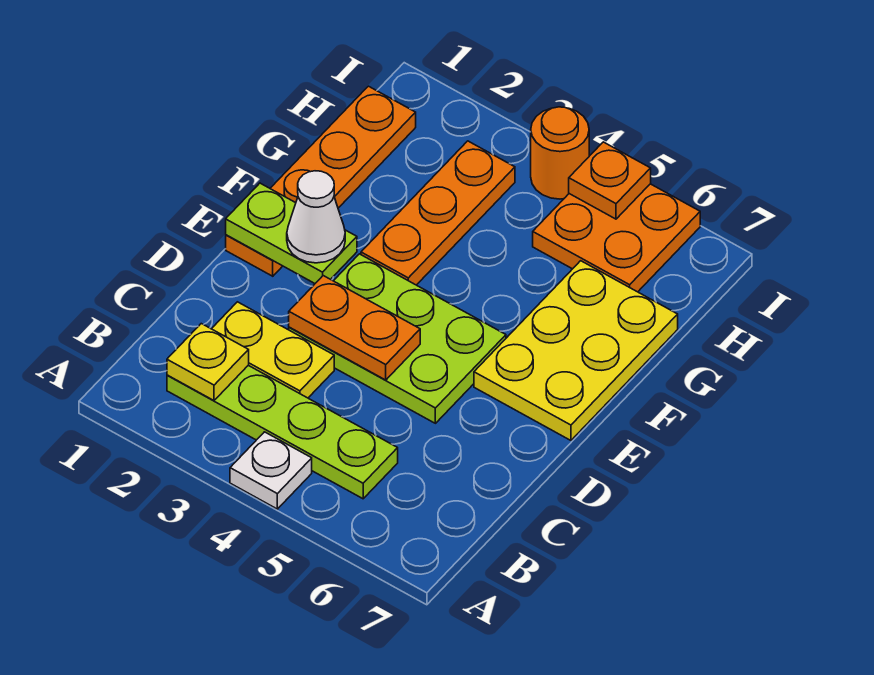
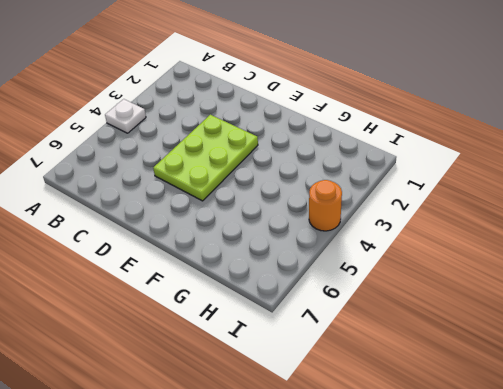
none -> lime plate B2:B5 level 1
none -> yellow plate C2:C3 level 1
none -> orange plate E1:H1 level 1

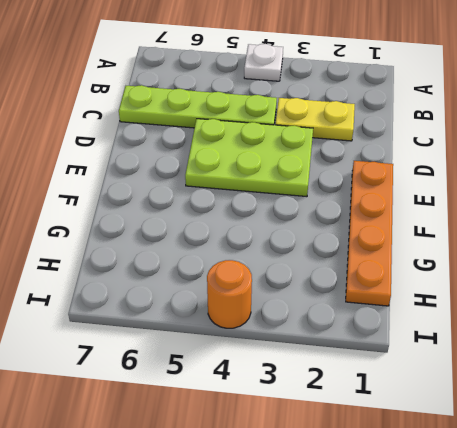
lime plate C4:C7 level 1 -> lime plate B2:B5 level 1
none -> yellow plate E6:G7 level 1
none -> orange plate F3:H3 level 1
none -> orange plate H5:I6 level 1

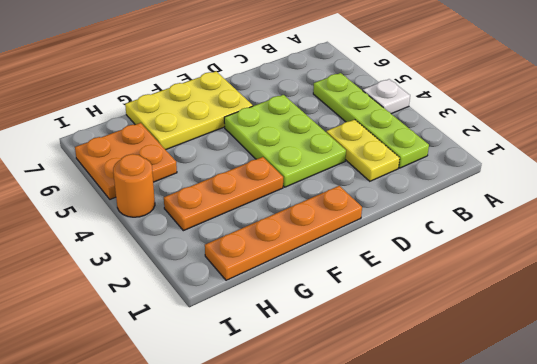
none -> yellow plate B2 level 2
none -> orange plate D3:D4 level 2
none -> lime plate E1:E2 level 2

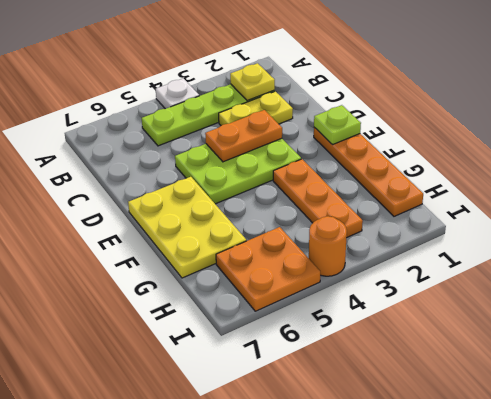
lime plate E1 level 2 -> lime plate E1:E2 level 2
none -> orange plate I5 level 2
none -> white cone E2 level 3

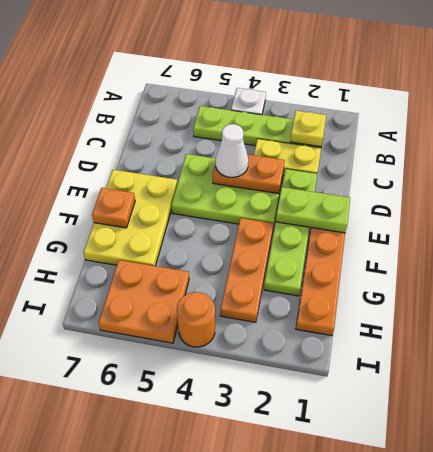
lime plate D2:G2 level 1 -> none
white cone D4 level 3 -> white cone E2 level 3
orange plate F7 level 2 -> orange plate I5 level 2

